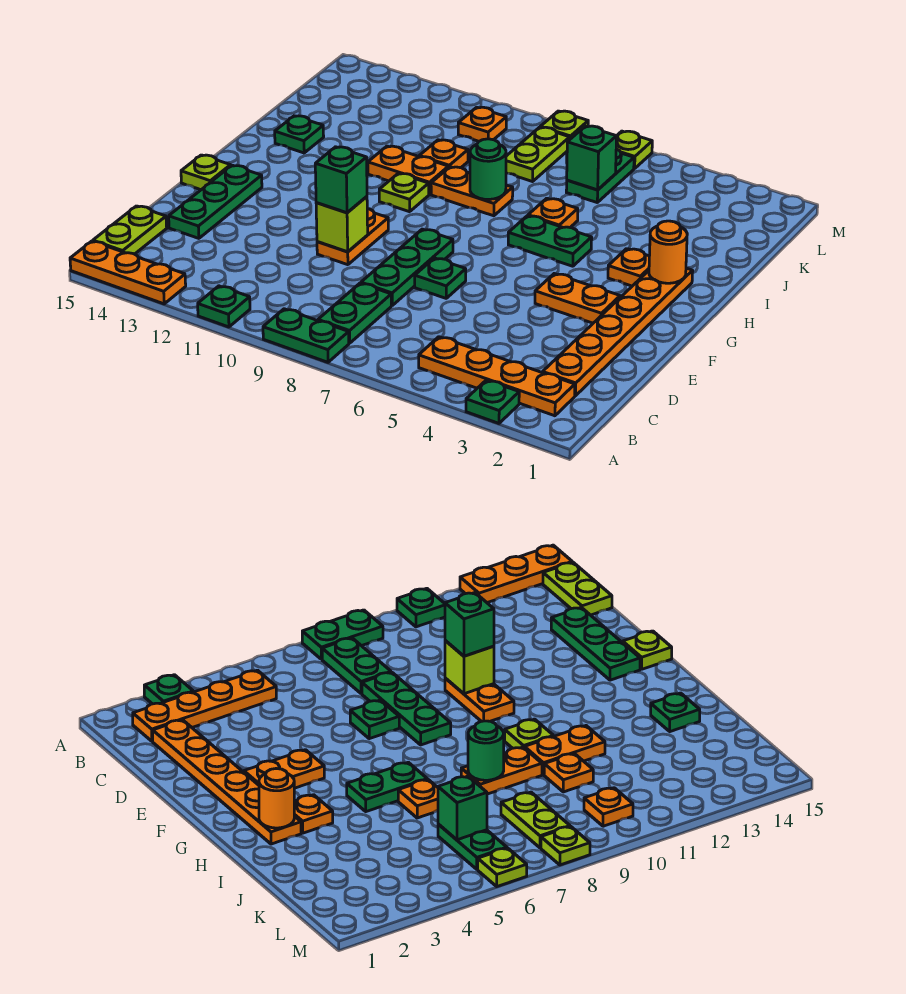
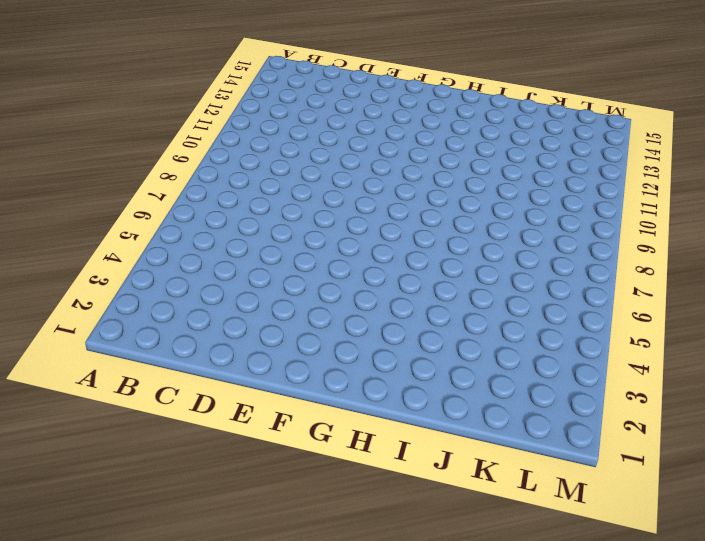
none -> green plate A3 level 1
none -> green plate A8:A9 level 1
none -> green plate A11 level 1
none -> orange plate A13:A15 level 1

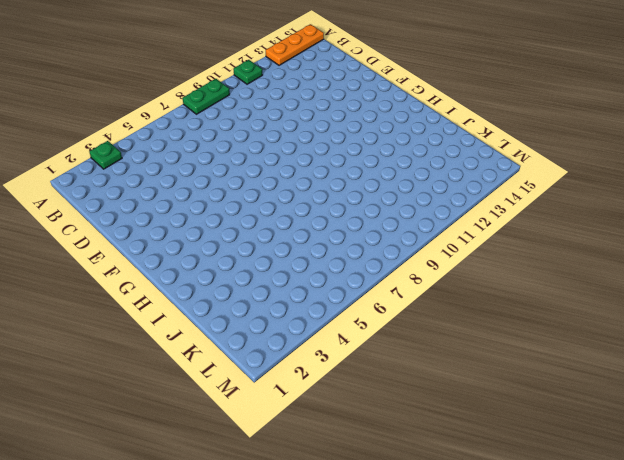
none -> orange plate B2:B5 level 1
none -> green plate B8:C8 level 1
none -> lime plate B15:C15 level 1
none -> orange plate C2:H2 level 1

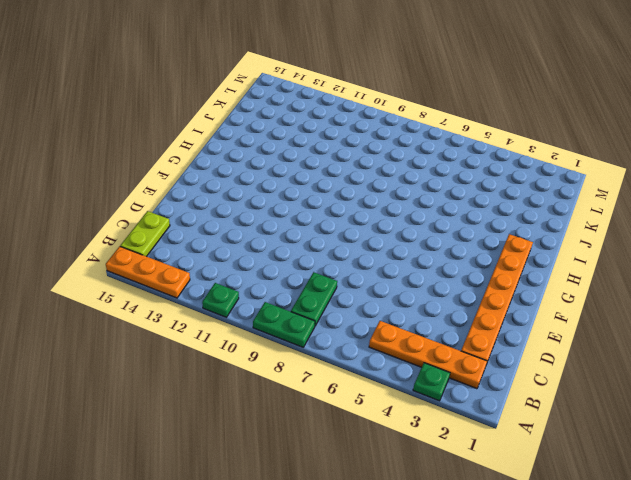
none -> green plate D8:F8 level 1
none -> green plate D14:F14 level 1
none -> green plate E7 level 1
none -> orange plate E10:F10 level 1

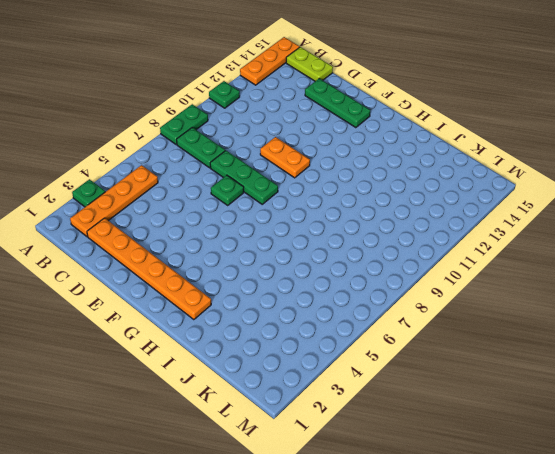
none -> orange plate F3:F4 level 1
none -> lime plate F15 level 1
none -> orange plate H3 level 1
none -> green plate H5:H6 level 1

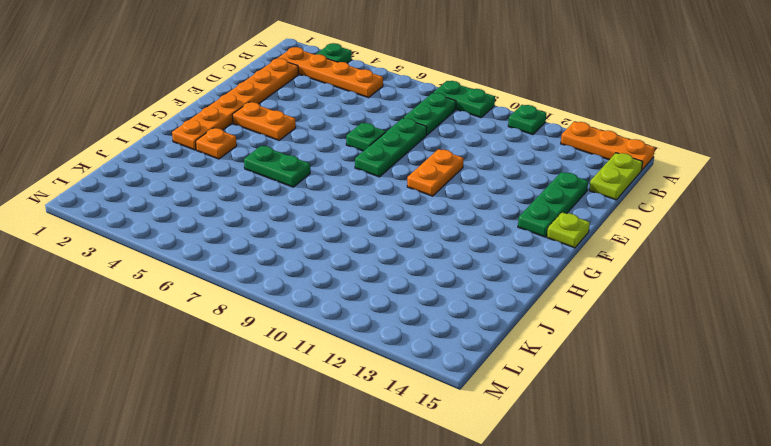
none -> lime plate H10 level 1
none -> orange plate I6 level 1
none -> orange plate I8:I9 level 1
none -> orange plate I10:I11 level 1

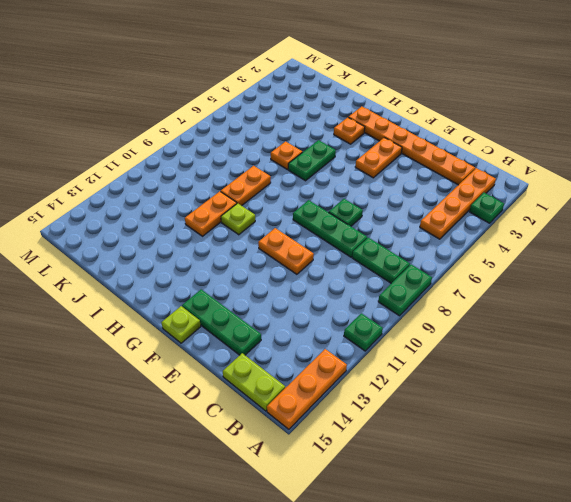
none -> green plate I14 level 1
none -> orange plate J10 level 1
none -> green plate K6:L6 level 1
none -> lime plate K8:L8 level 1

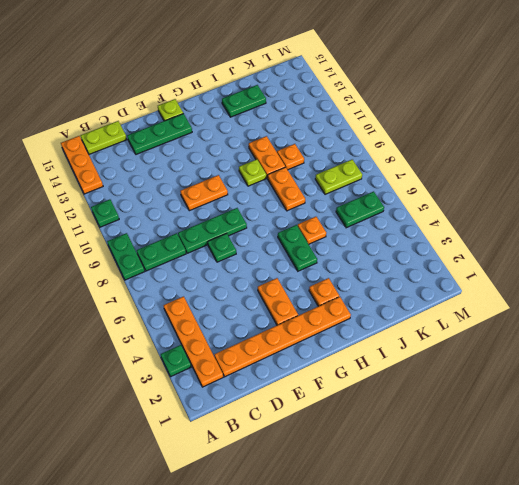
green plate I14:J14 level 1 -> green plate I14 level 1
none -> orange plate L10 level 1
none -> lime plate M6 level 1
none -> lime plate M8 level 1
none -> lime brick E10 level 2

